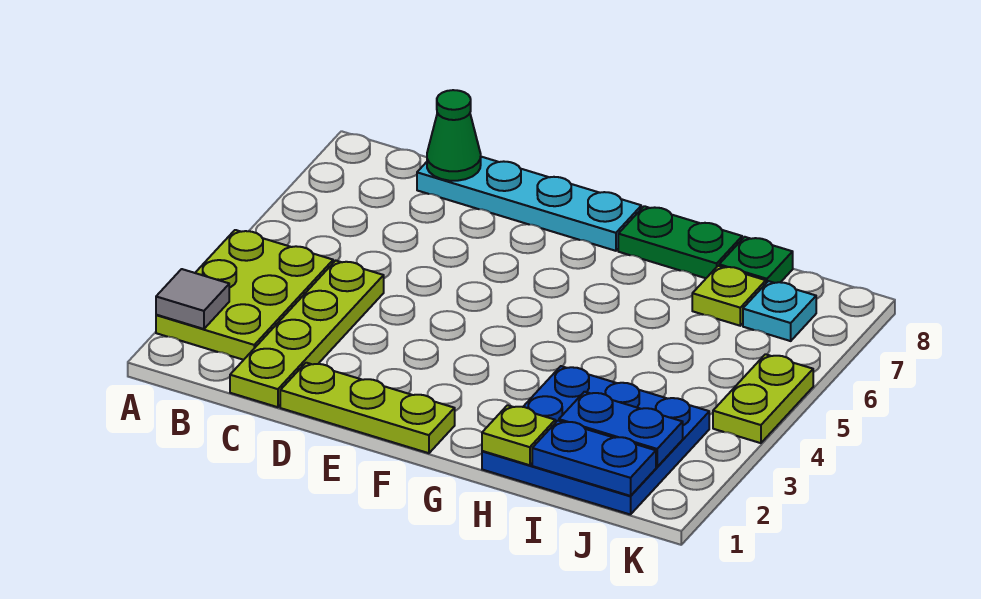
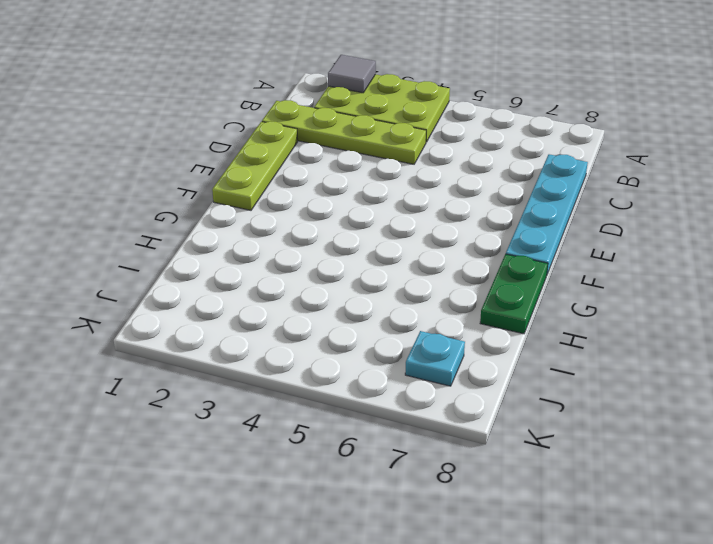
none -> blue plate H1:J3 level 1
none -> lime plate I7 level 1
none -> green plate I8 level 1

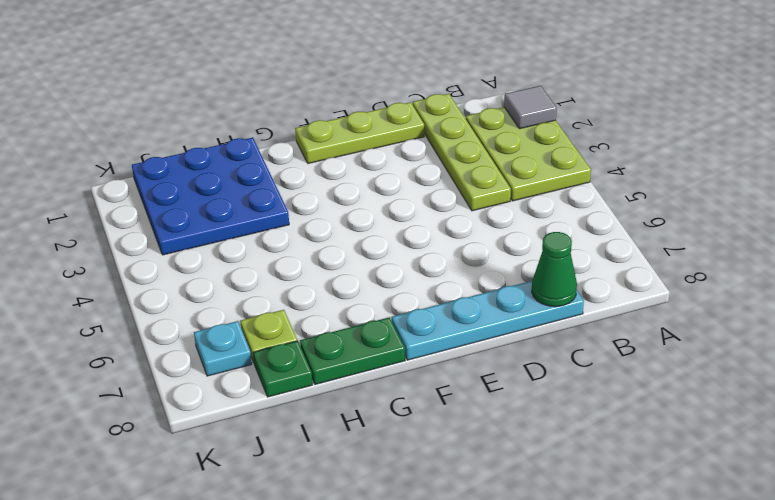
none -> lime plate K4:K5 level 1
none -> lime plate H1 level 2
none -> blue plate I1:J1 level 2

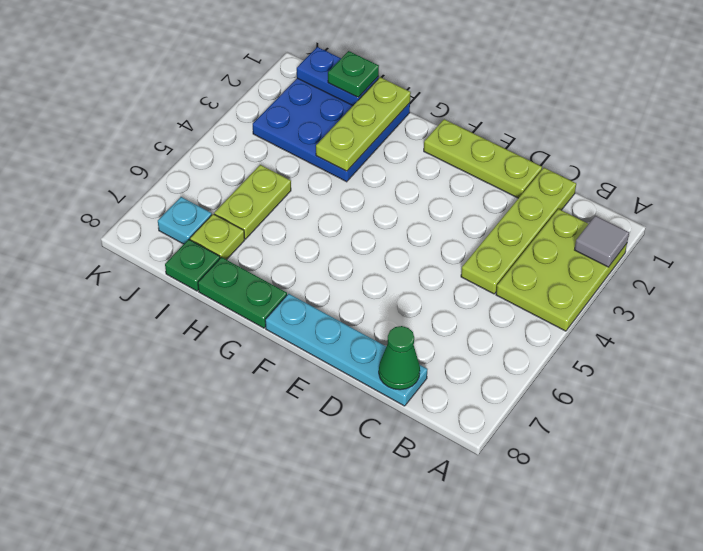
lime plate H1:H3 level 2 -> lime plate H1 level 2
green plate I1 level 3 -> none
lime plate I5:I6 level 1 -> lime plate K4:K5 level 1
none -> blue plate I2:J2 level 2

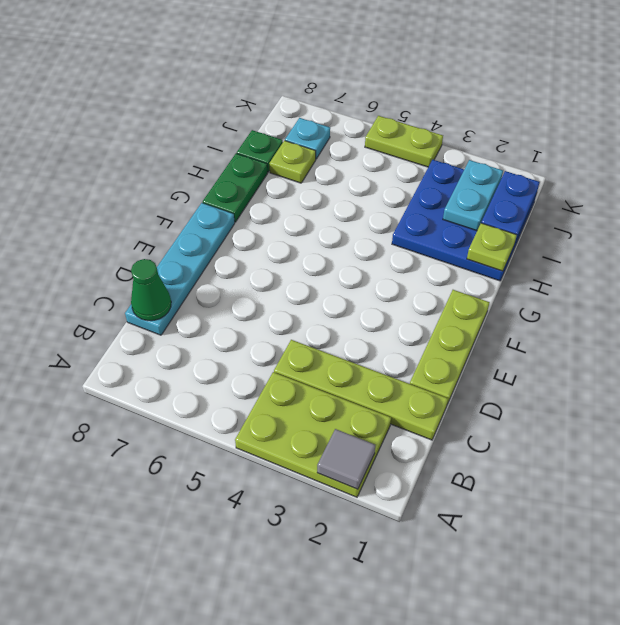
cyan plate I2:J2 level 2 -> blue plate I2:J2 level 2

